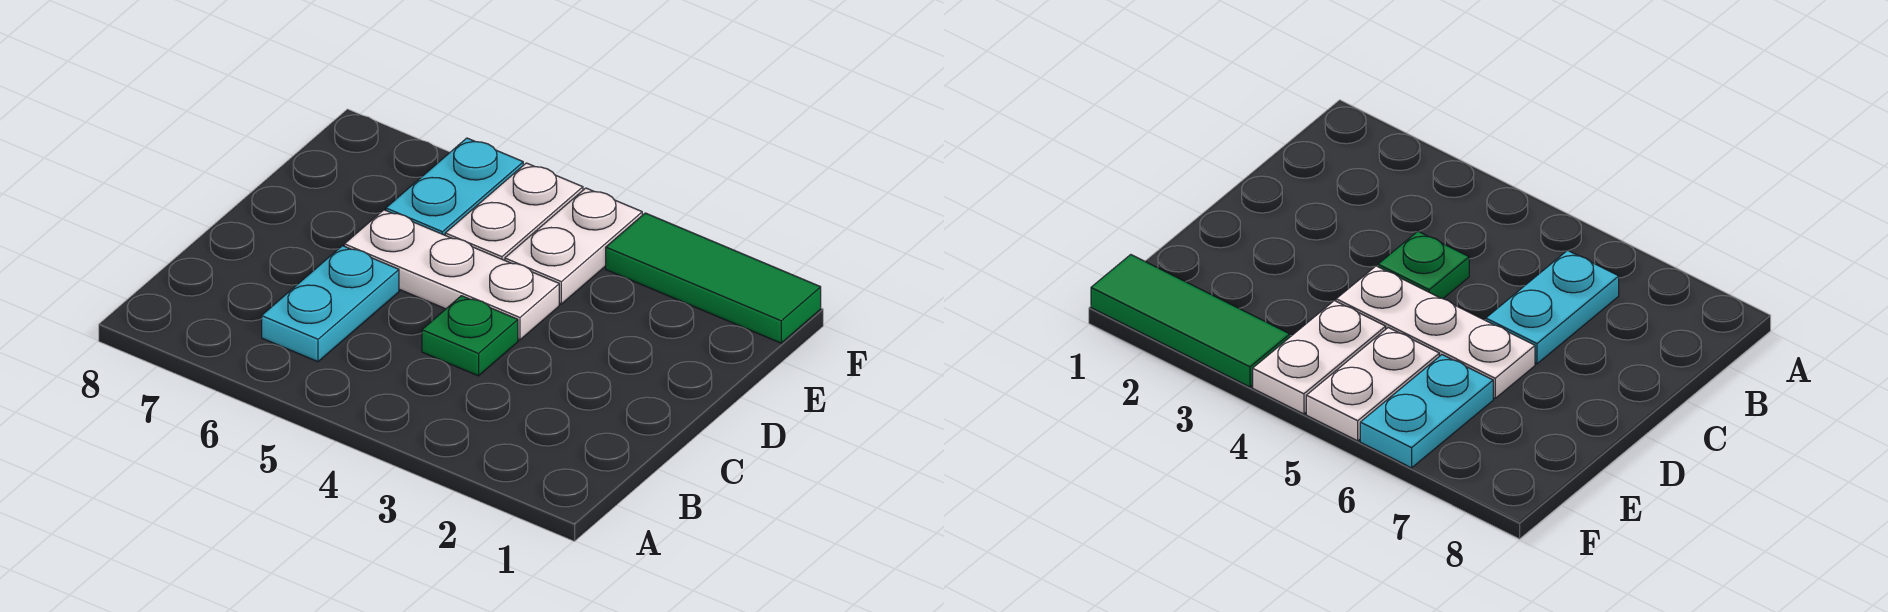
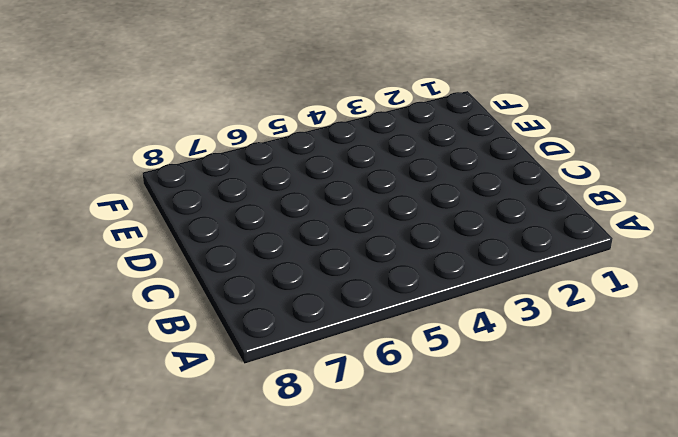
none -> cyan plate B6:C6 level 1
none -> green plate C4 level 1

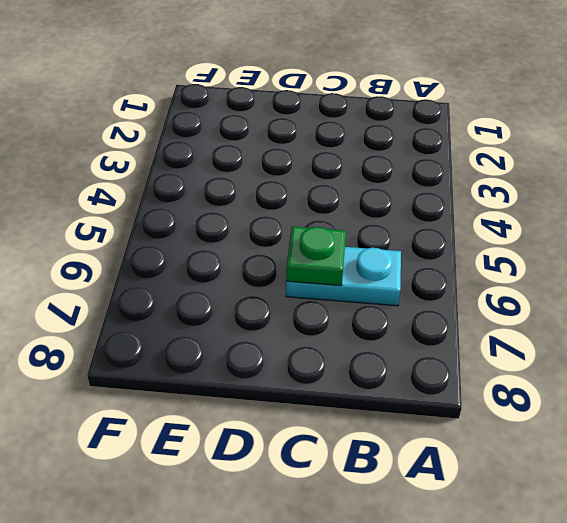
green plate C6 level 2 -> green plate C4 level 1
none -> white plate D4:D6 level 1
none -> white plate E4:F4 level 1

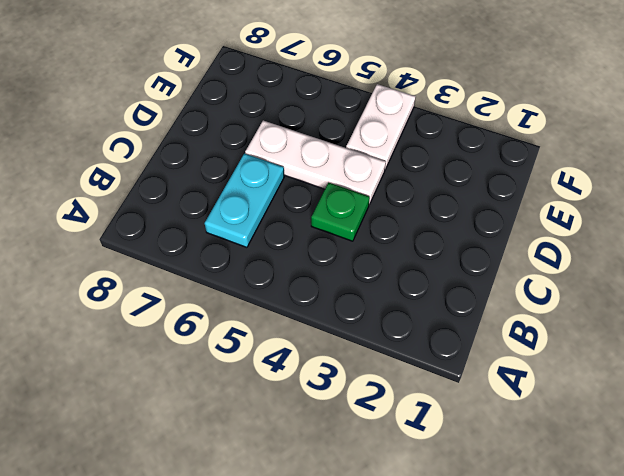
none -> white plate E5:F5 level 1
none -> cyan plate E6:F6 level 1

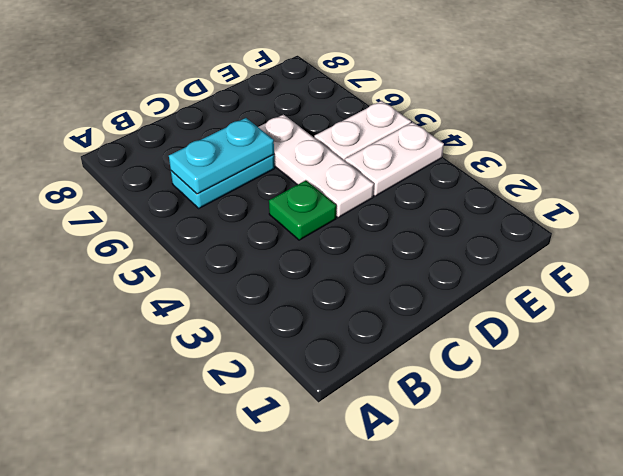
cyan plate B6:C6 level 2 -> cyan plate E6:F6 level 1
none -> green tile F1:F3 level 1

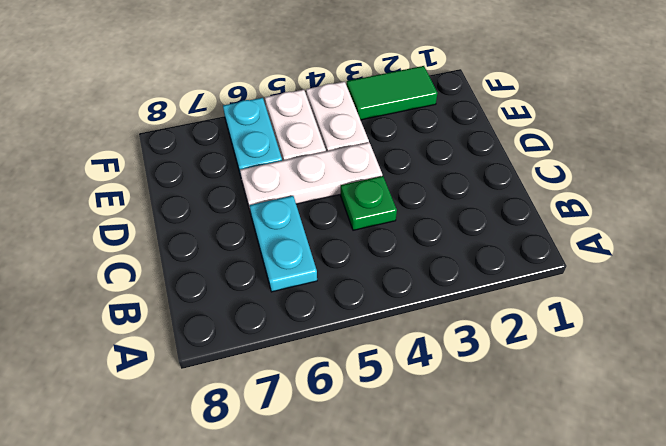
green tile F2:F3 level 1 -> green tile F1:F3 level 1

